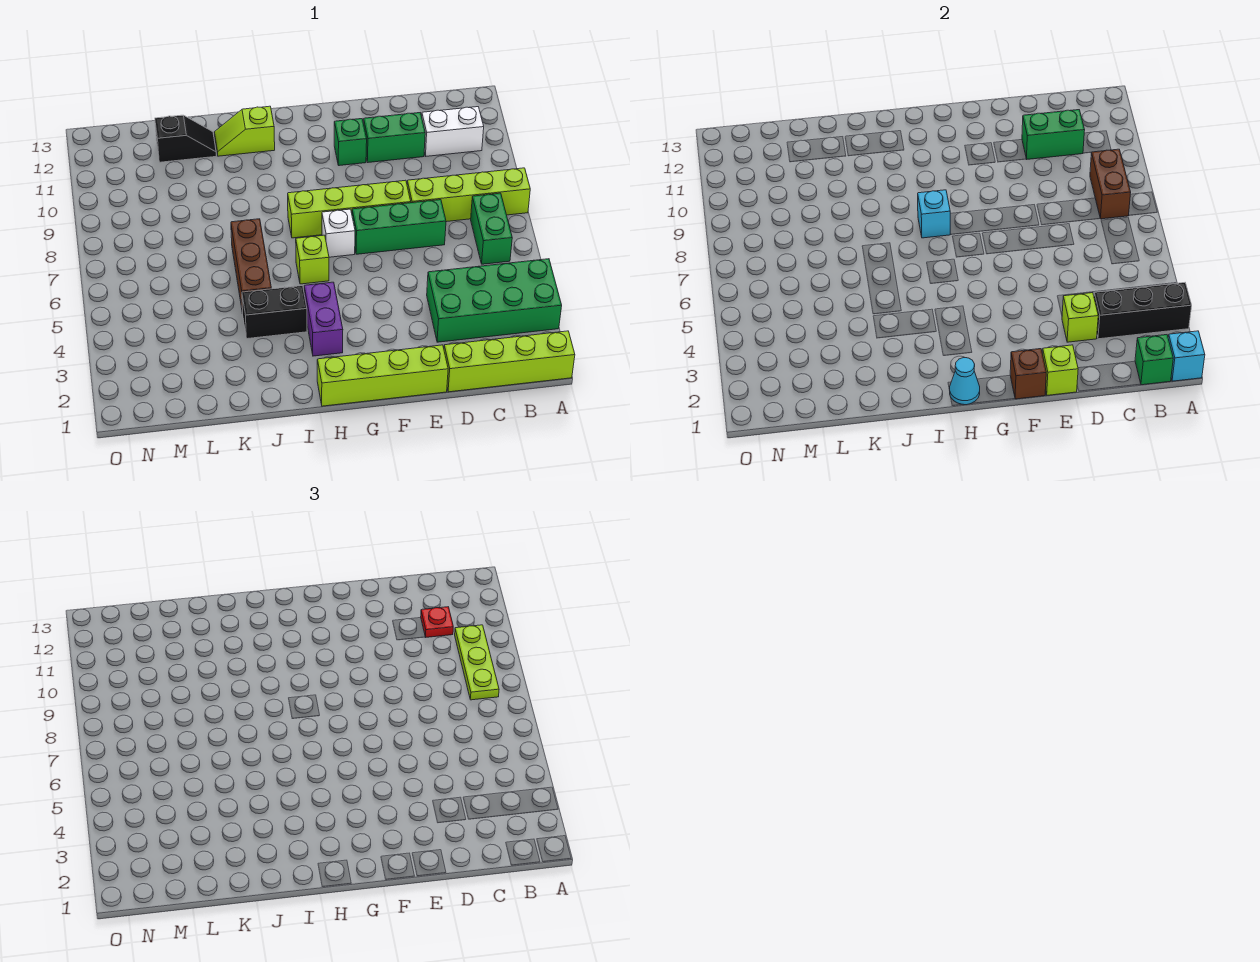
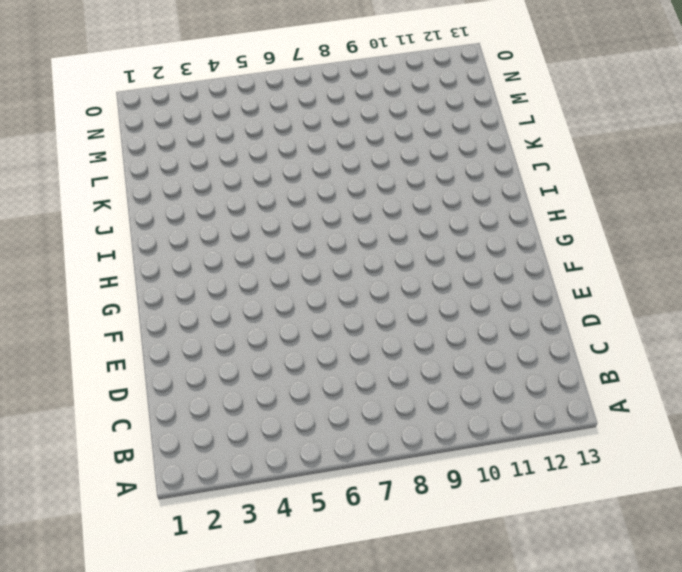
none -> lime brick A1:D1 level 1
none -> green brick A3:D4 level 1
none -> lime brick A8:D8 level 1

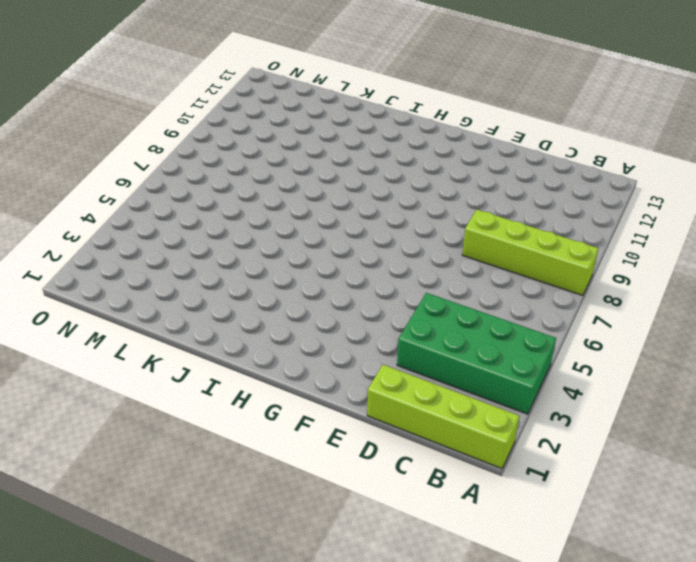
none -> green brick B6:B7 level 1
none -> white brick B11:C11 level 1
none -> green brick D7:F7 level 1

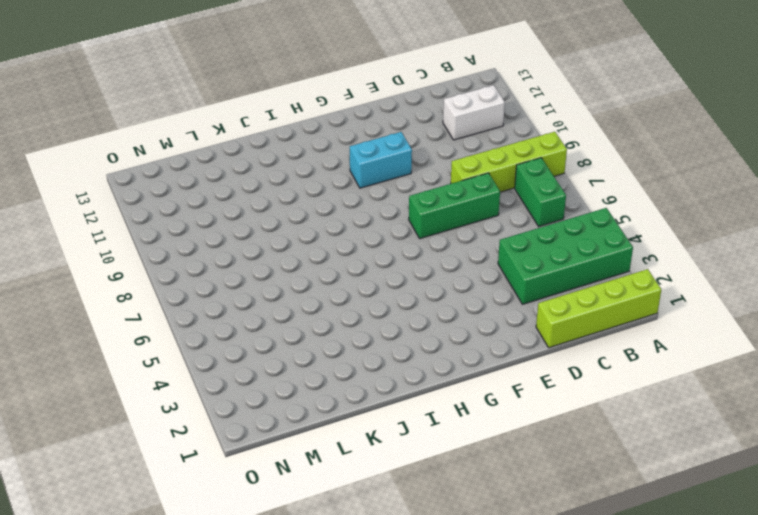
cyan brick F10:G10 level 1 -> none
none -> green brick D11:E11 level 1
none -> lime brick E1:H1 level 1
none -> lime brick E8:H8 level 1

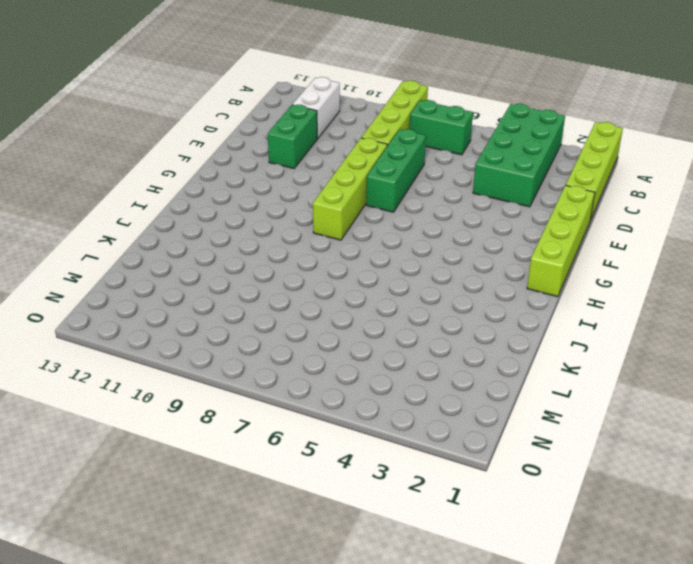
none -> green brick F11 level 1
none -> white brick G7 level 1
none -> purple brick H3:H4 level 1

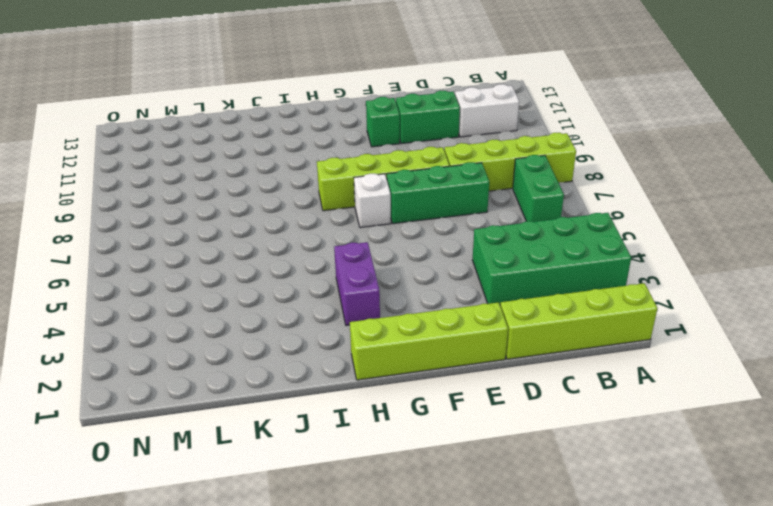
none -> lime brick H6 level 1
none -> black brick I4:J4 level 1
none -> lime slope I12:J12 level 1 top I

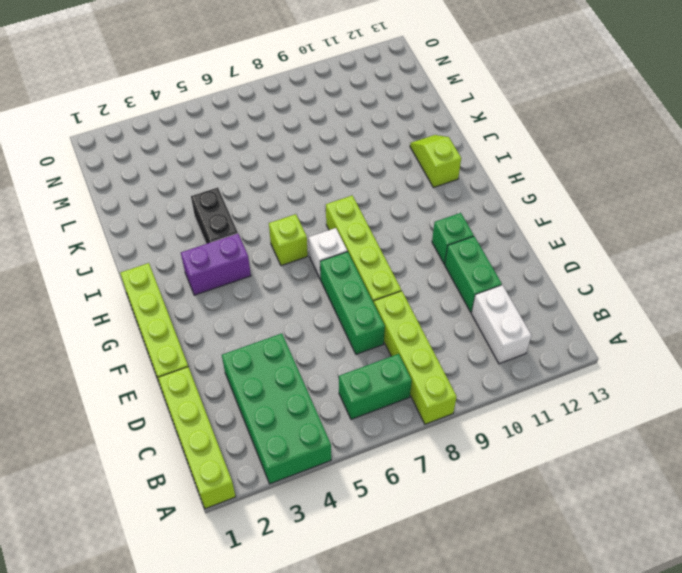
none -> brown brick J5:J7 level 1
none -> black slope K12:L12 level 1 top L
none -> cyan brick A1 level 2

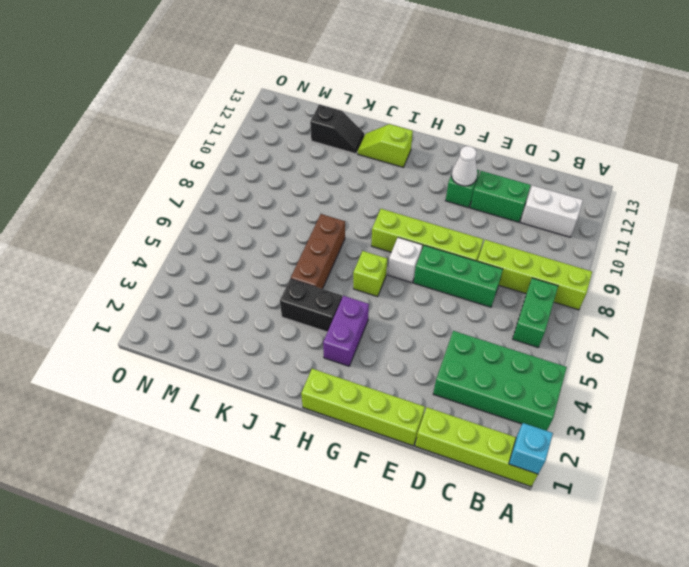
white cone F11 level 2 -> none
none -> black brick A3:C3 level 2
none -> green brick B1 level 2
none -> brown brick B8:B9 level 2

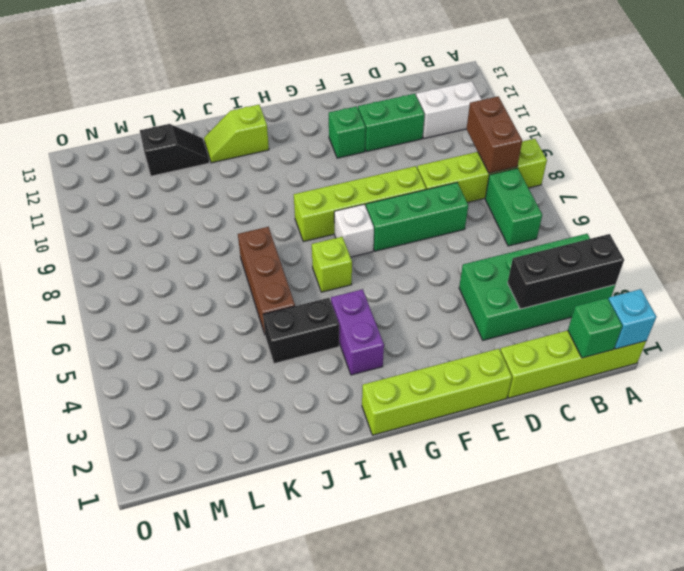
none -> green brick C11:D11 level 2
none -> lime brick D3 level 2
none -> lime brick E1 level 2

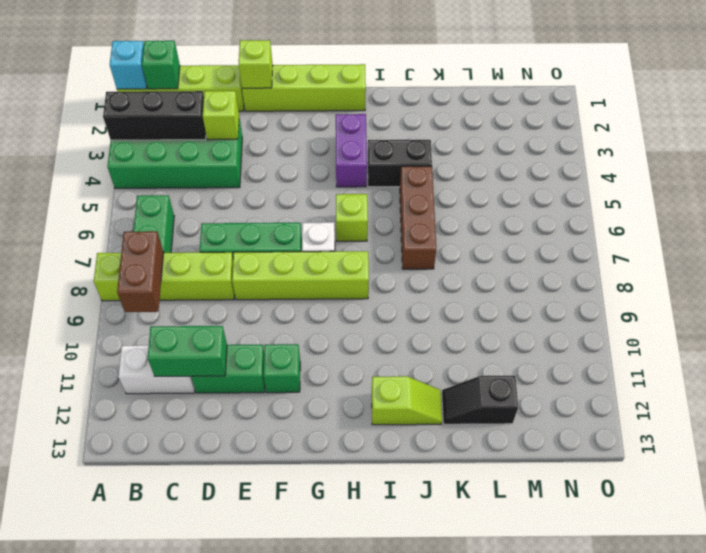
none -> brown brick F1 level 2
none -> cyan cone H1 level 2
none -> cyan brick H8 level 2

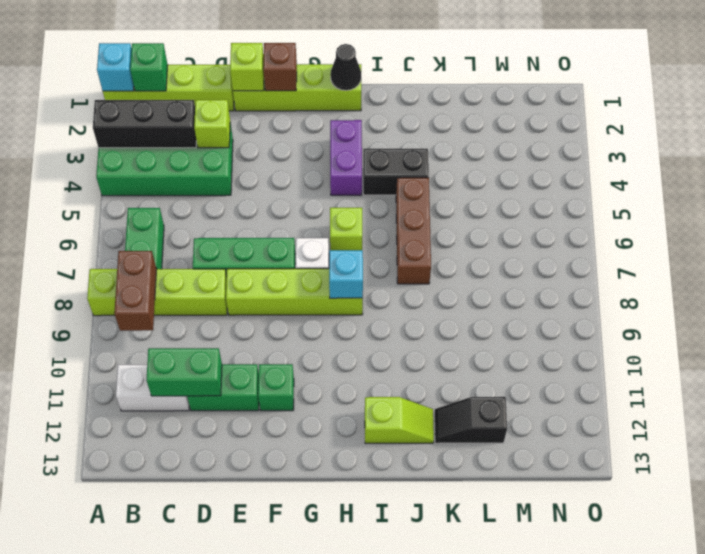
black cone H1 level 2 -> cyan cone H1 level 2
none -> lime plate B8:B10 level 3
none -> red plate C11 level 3

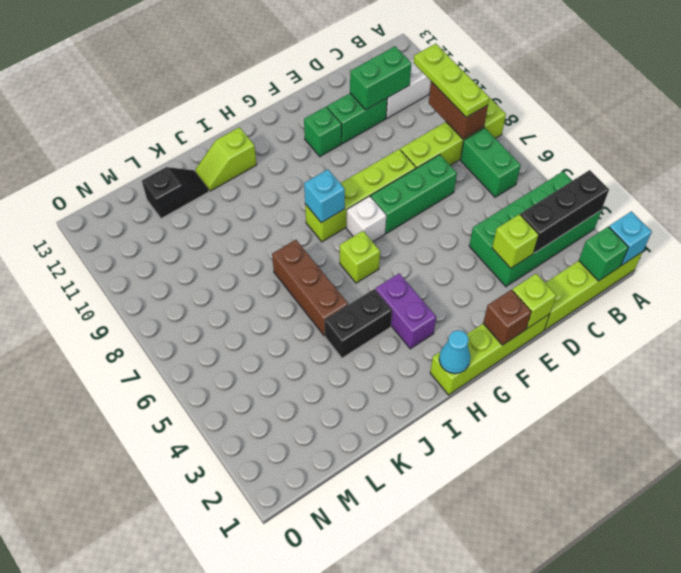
none -> red plate C11 level 3

